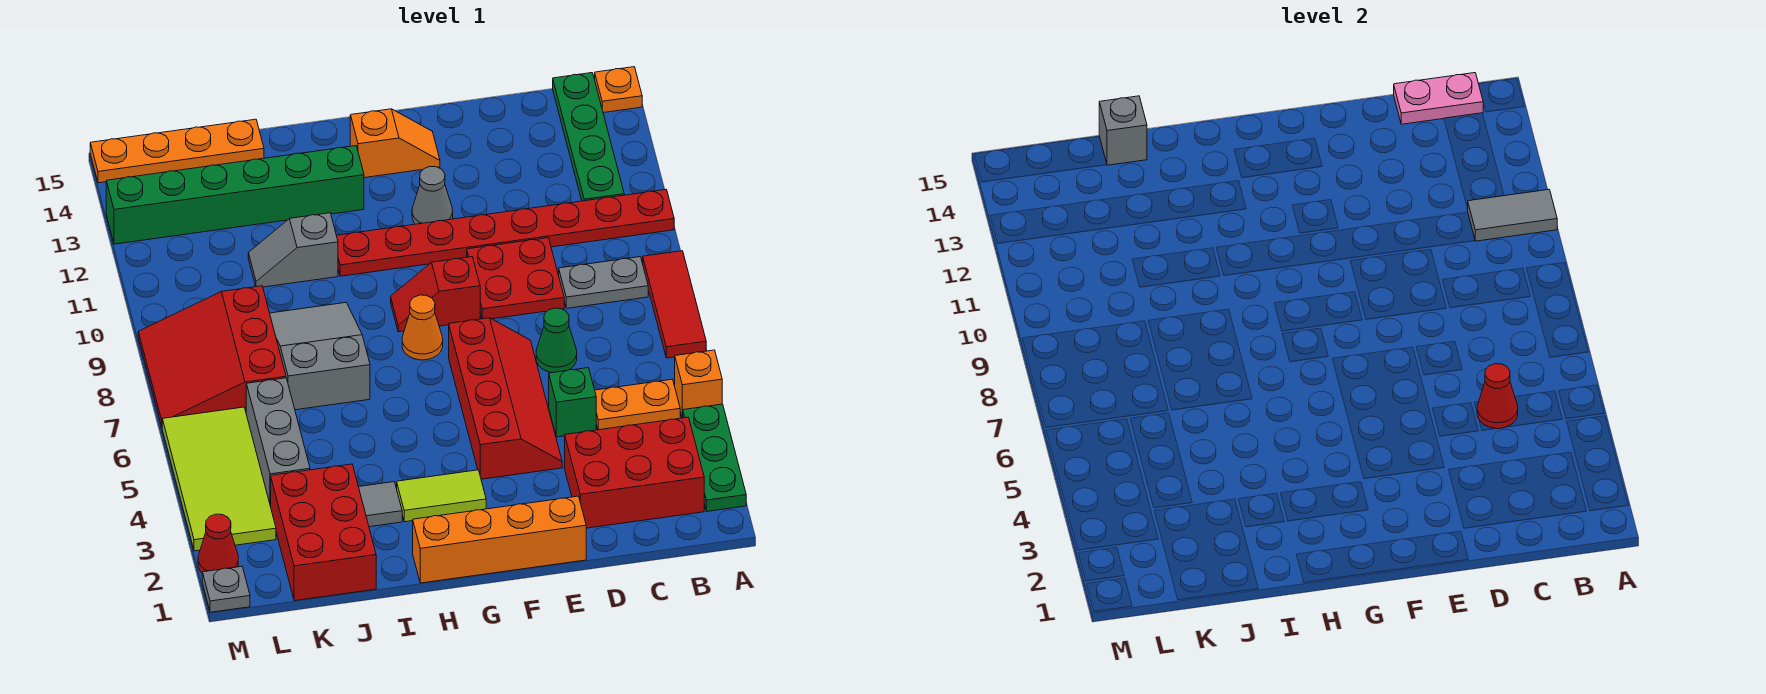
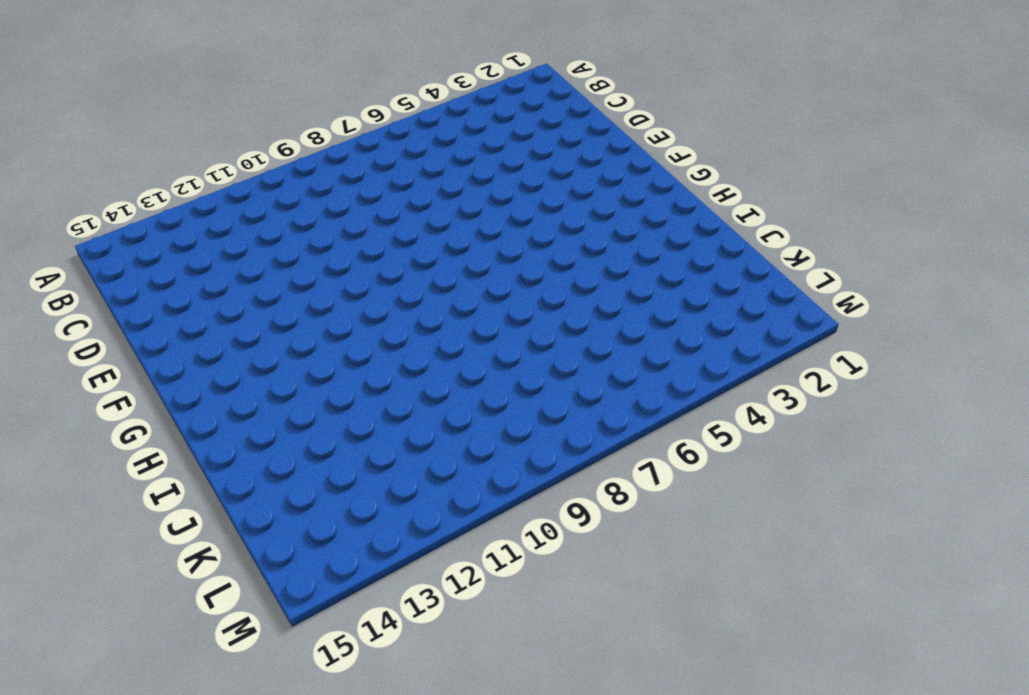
none -> green plate A2:A4 level 1
none -> orange brick A5 level 1
none -> red tile A7:A9 level 1
none -> red plate A11:H11 level 1

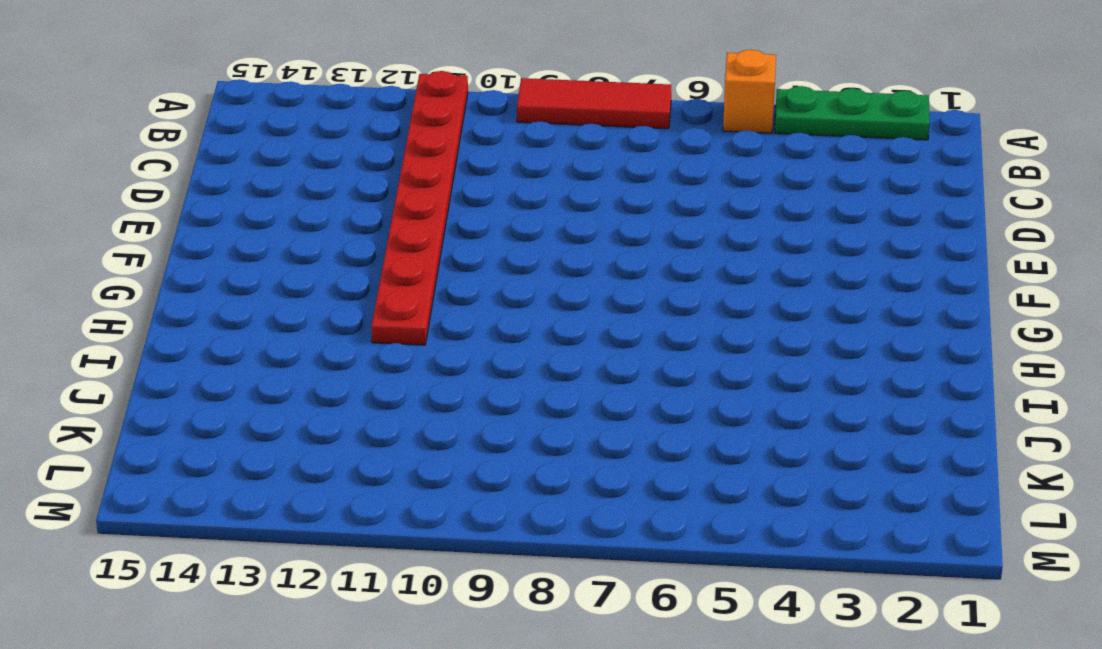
none -> orange plate A15 level 1
none -> red brick B2:D3 level 1
none -> orange plate B5:C5 level 1
none -> grey plate B9:C9 level 1

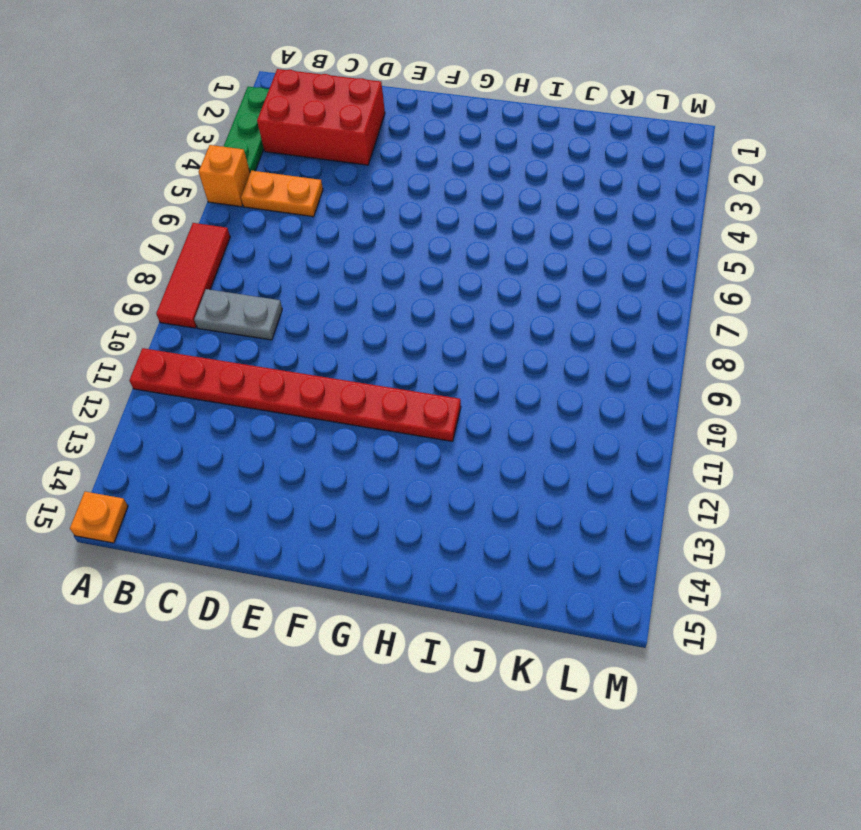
none -> green plate B12:B15 level 1
none -> green brick D5 level 1
none -> green cone D7 level 1
none -> red plate D9:E10 level 1

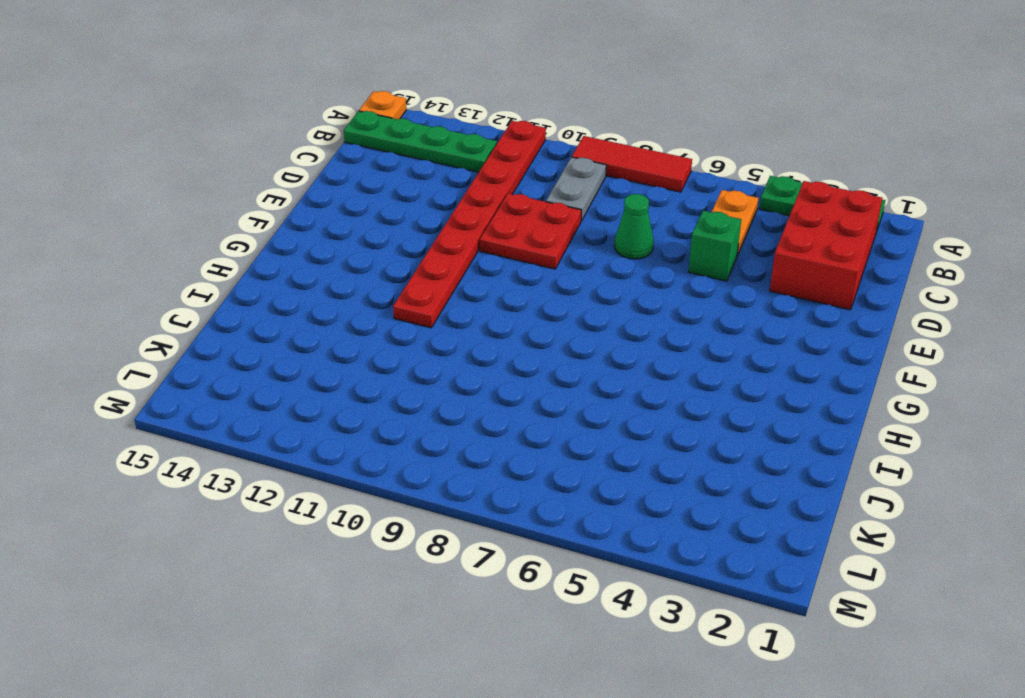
none -> orange brick A5 level 1
none -> orange brick E1:H1 level 1
none -> red slope E4:F7 level 1 top F
none -> red slope F9:G9 level 1 top F

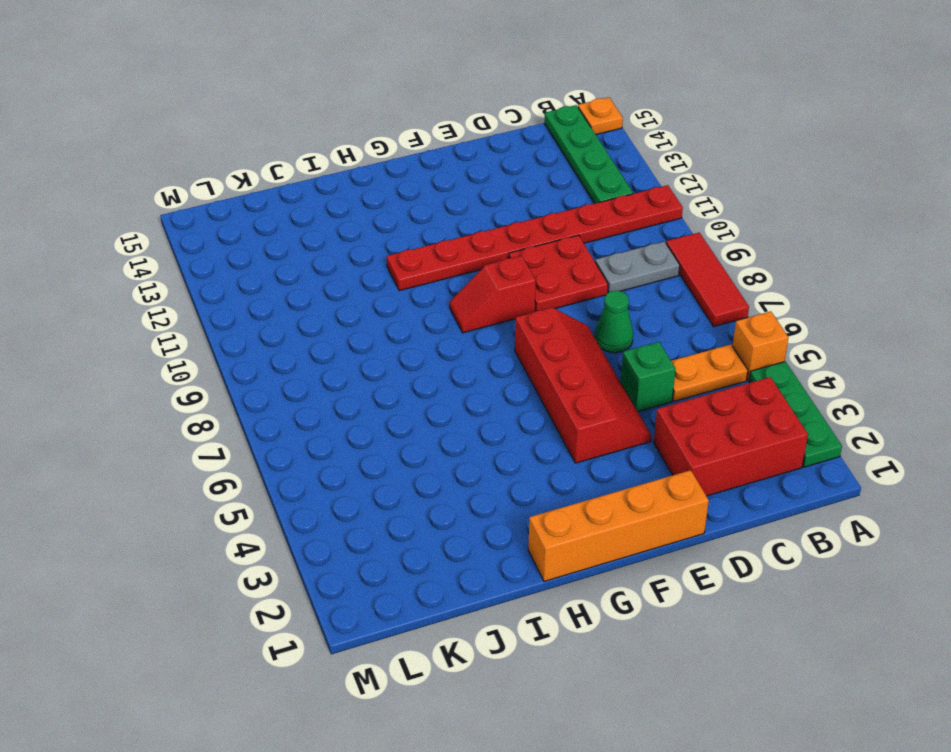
none -> grey cone F12 level 1
none -> orange slope F14:G14 level 1 top G
none -> lime tile G3:H3 level 1
none -> orange cone G8 level 1

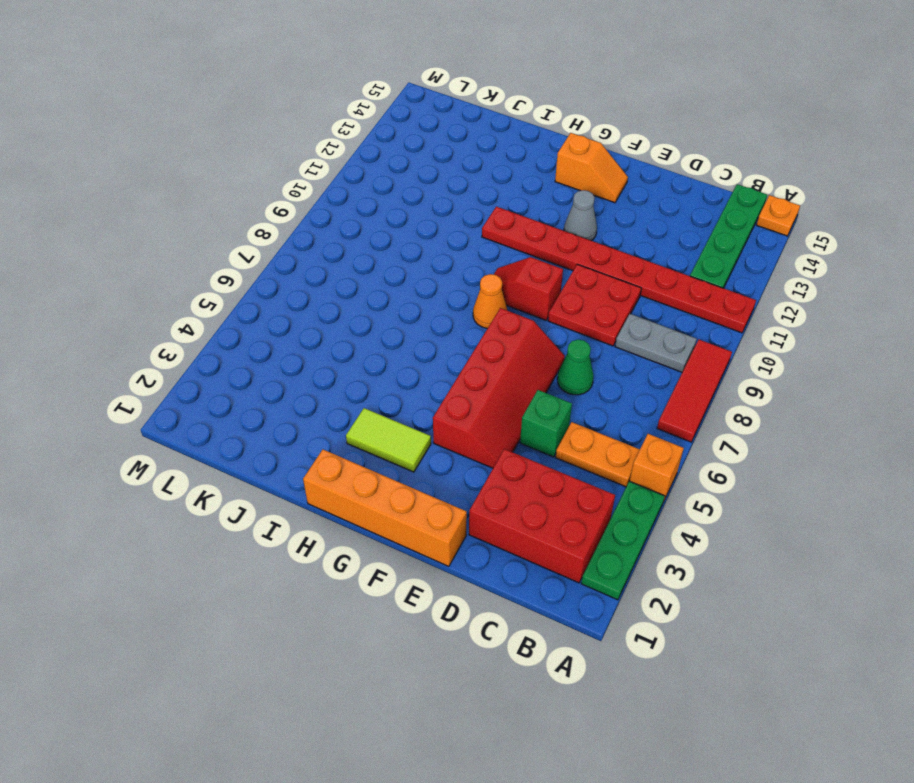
none -> green brick H13:M13 level 1
none -> grey tile I3 level 1
none -> grey slope I7:J9 level 1 top 7
none -> grey slope I11:J11 level 1 top I

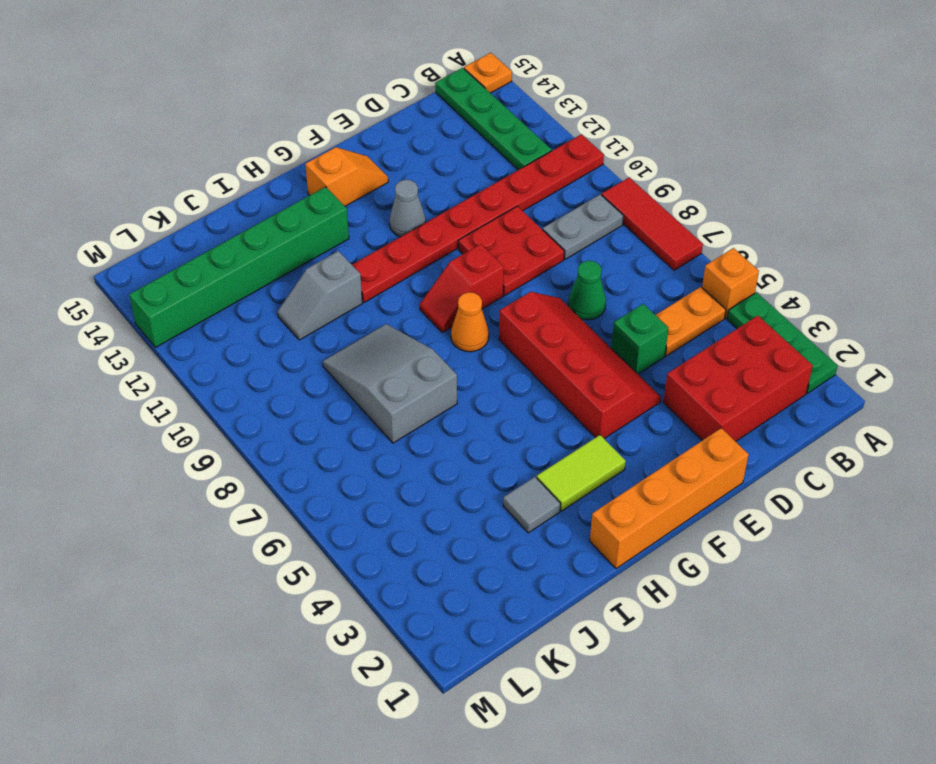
none -> red brick J1:K3 level 1
none -> orange plate J15:M15 level 1
none -> grey brick K4:K6 level 1
none -> red slope K7:M9 level 1 top K

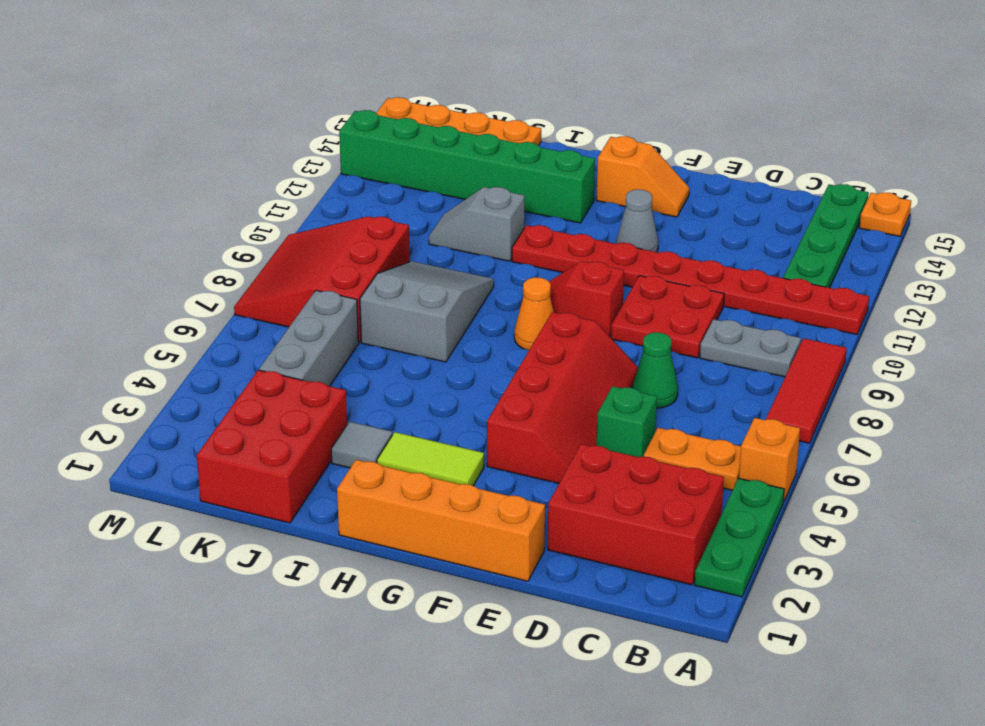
none -> lime tile L3:M6 level 1
none -> grey plate M1 level 1
none -> red cone M2 level 1
none -> grey tile A11:B11 level 2

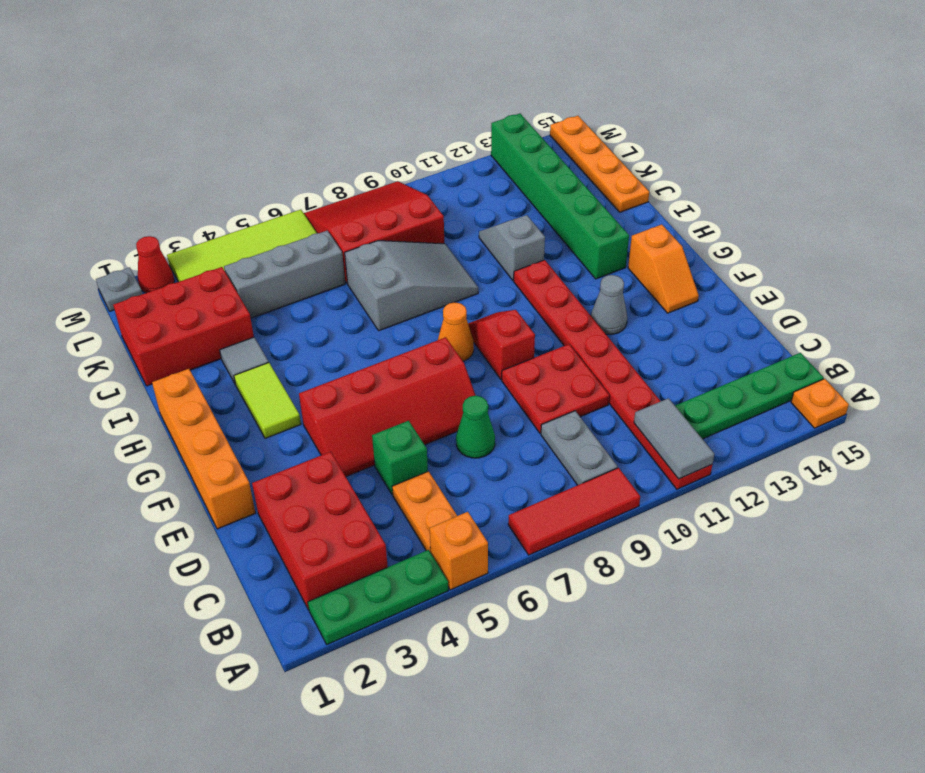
none -> pink plate B15:C15 level 2
none -> red cone C5 level 2
none -> grey brick J15 level 2

